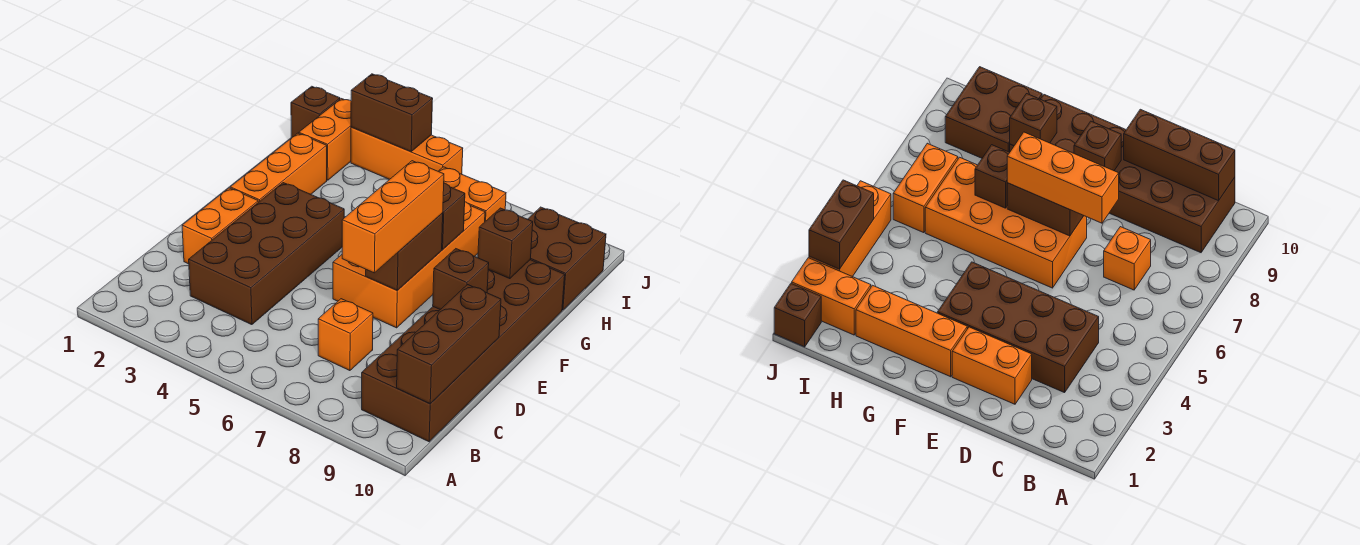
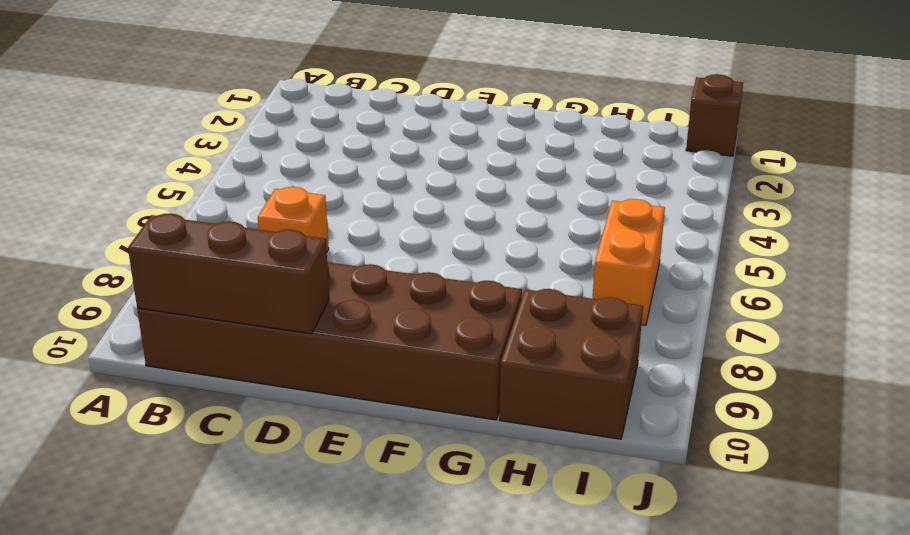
none -> brown brick C3:F4 level 1
none -> orange brick D2:E2 level 1
none -> orange brick E6:H7 level 1

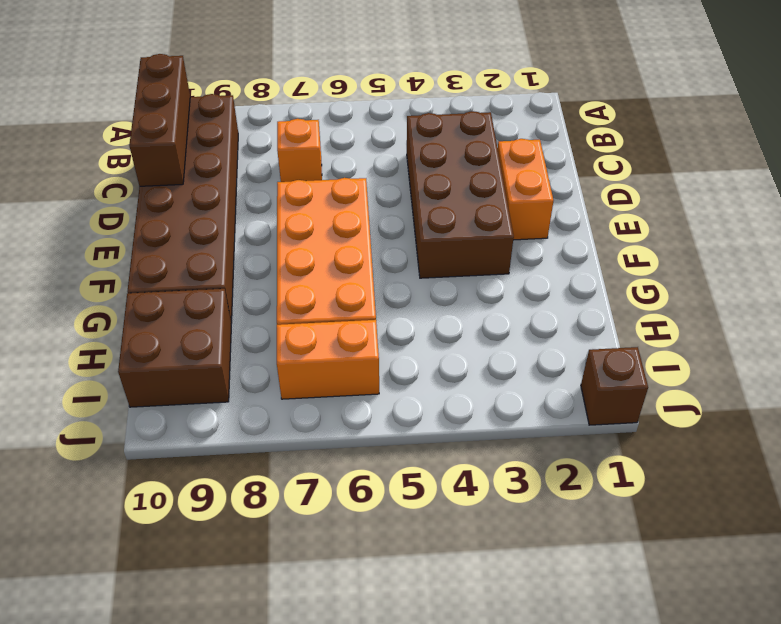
none -> orange brick F2:H2 level 1
none -> orange brick I2:J2 level 1
none -> orange brick J3:J5 level 1

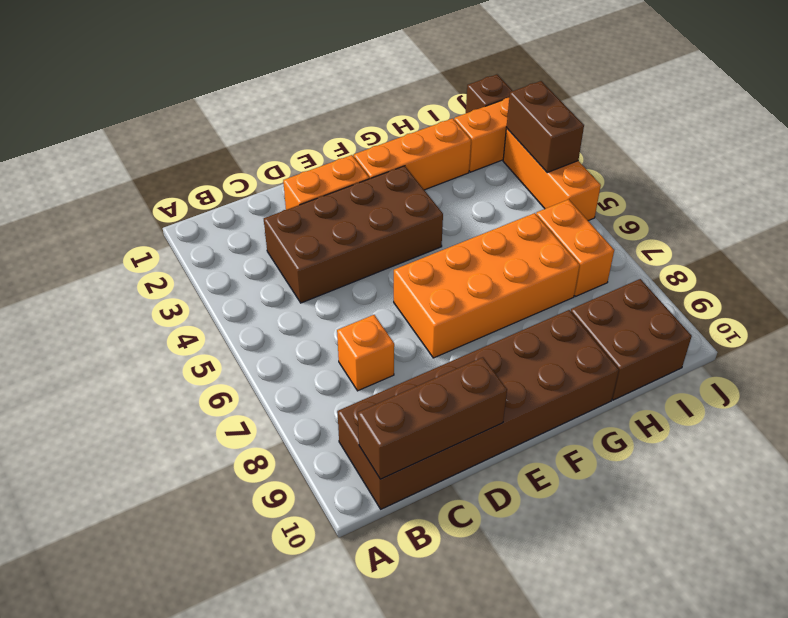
none -> brown brick E7:F7 level 2
none -> brown brick E9 level 2
none -> brown brick G7 level 2

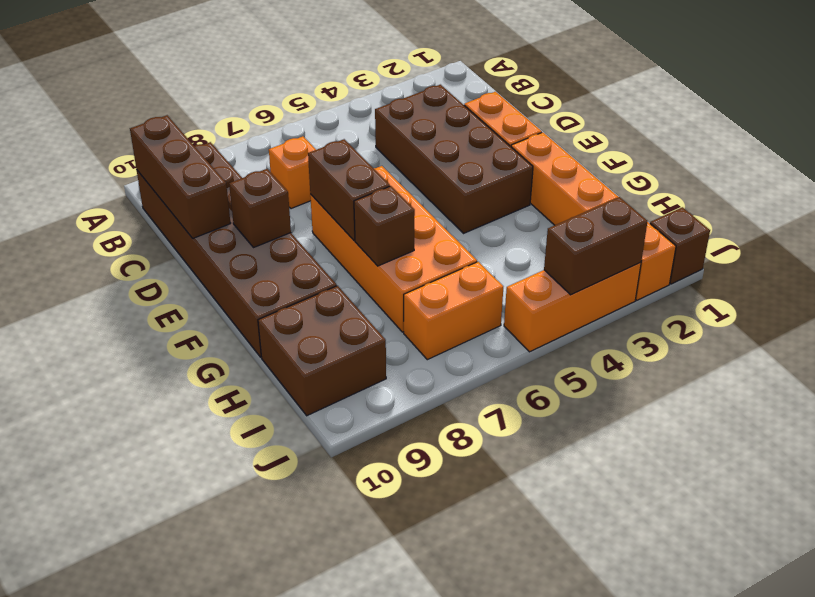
none -> brown brick G9 level 2
none -> orange brick D7:F7 level 3

